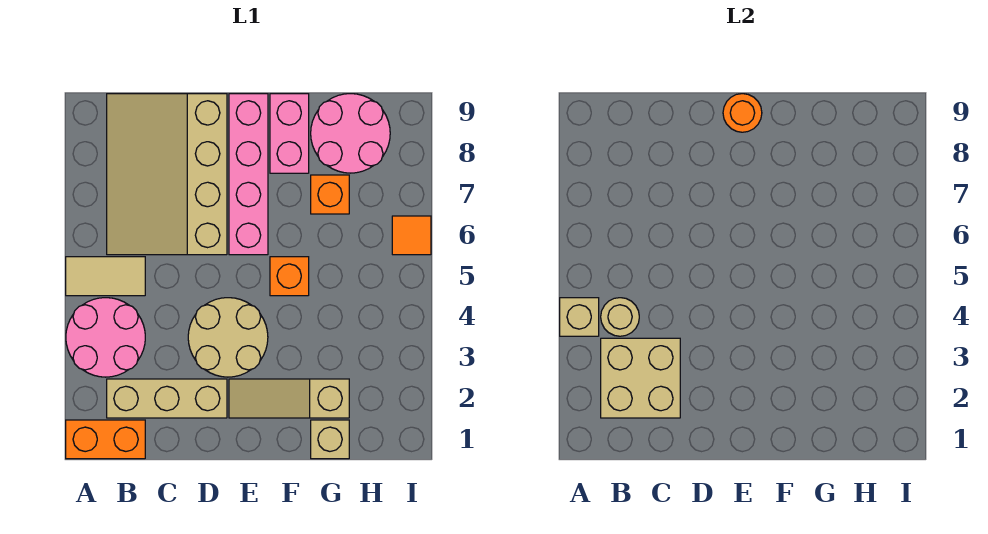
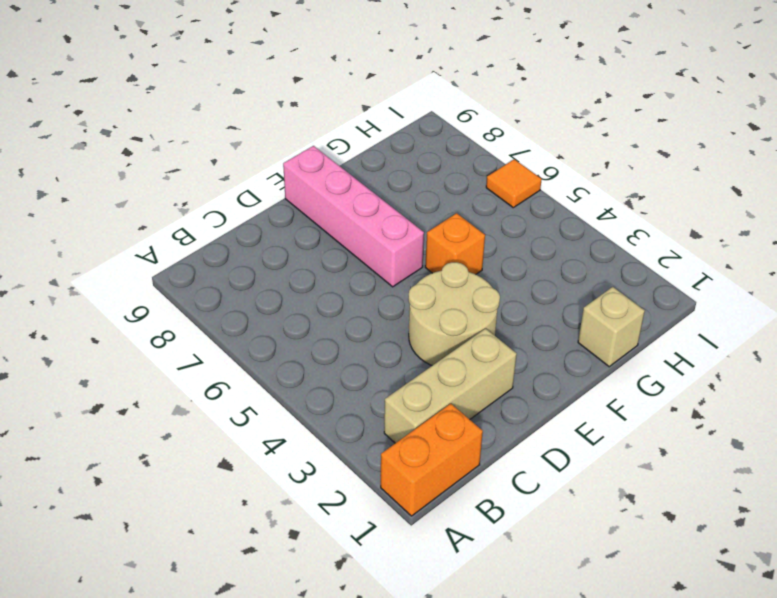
none -> pink round brick A3:B4 level 1
none -> tan tile A5:B5 level 1
none -> tan slope B6:D9 level 1 top D

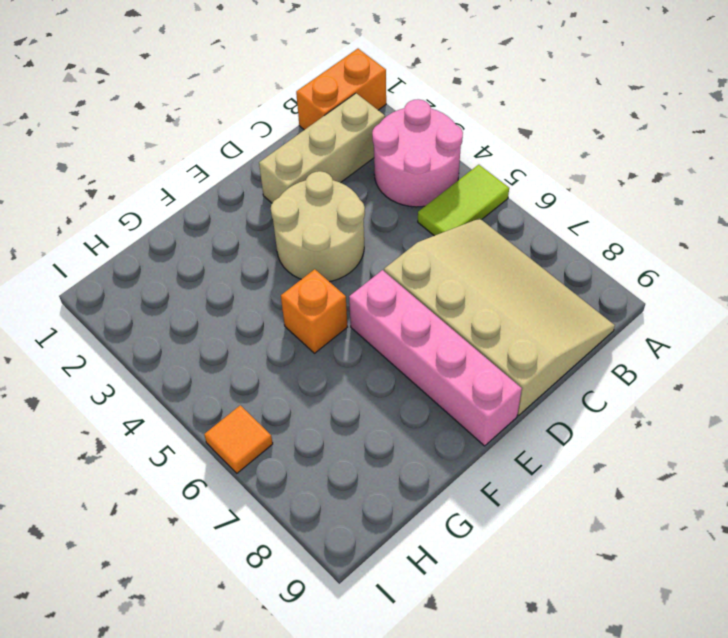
lime tile A5:B5 level 1 -> tan tile A5:B5 level 1
none -> tan slope E2:G2 level 1 top G
none -> pink brick F8:F9 level 1
none -> tan brick G1 level 1

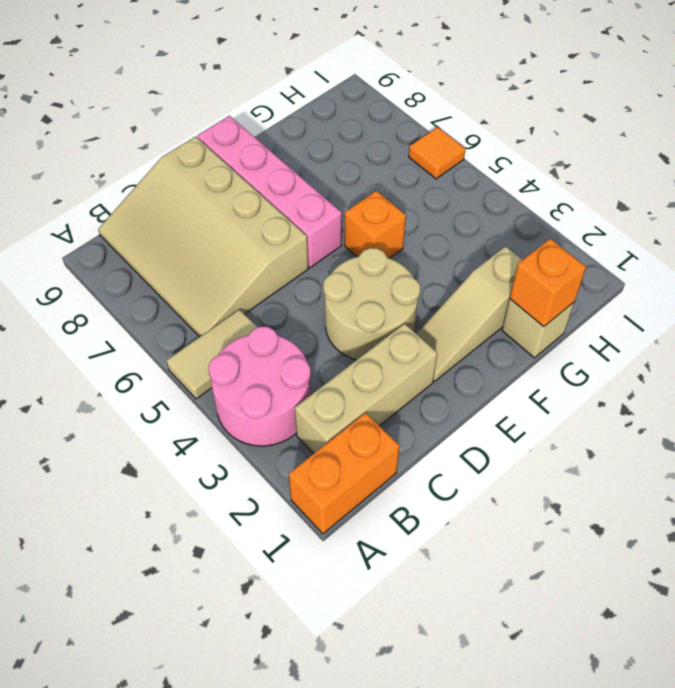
orange brick G1 level 2 -> orange brick G7 level 1
none -> pink brick F8:F9 level 1
none -> pink round brick G8:H9 level 1
none -> tan brick A4 level 2

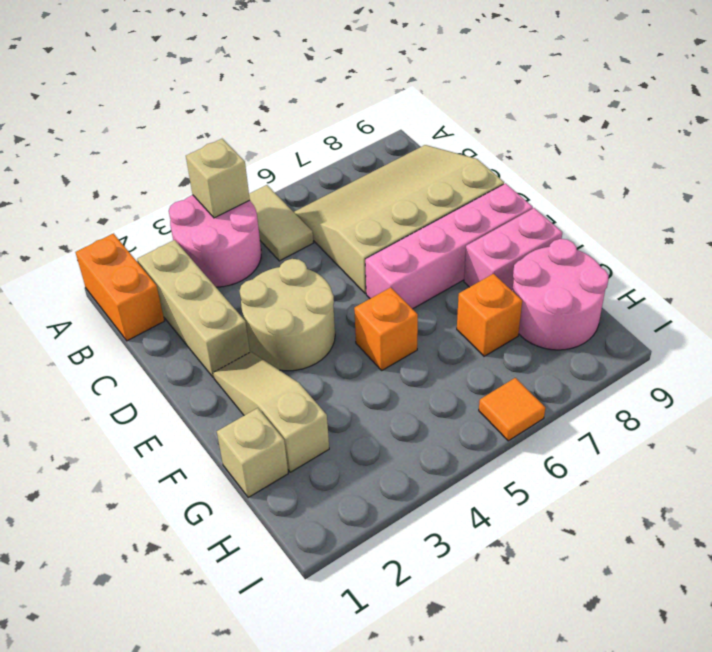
none -> tan brick B2:C3 level 2
none -> tan round brick B4 level 2
none -> orange round brick E9 level 2

